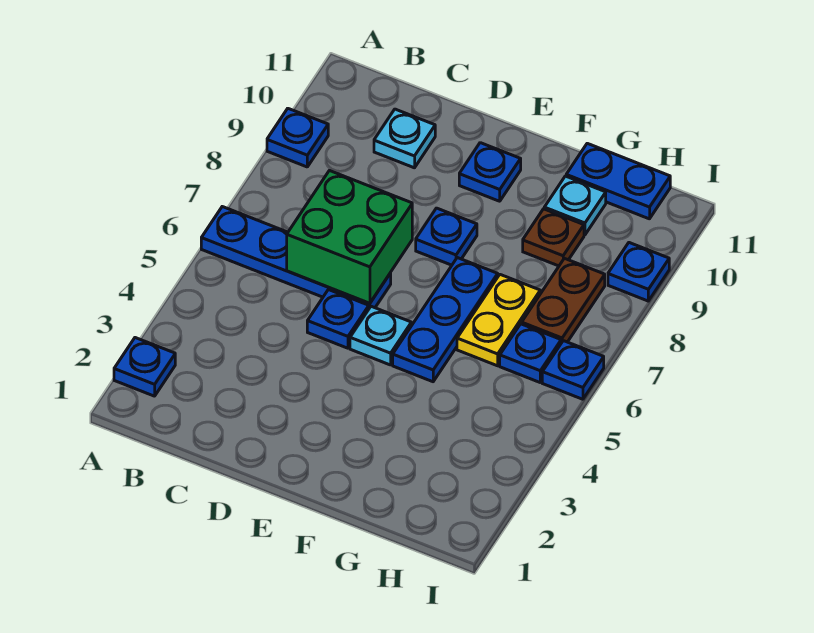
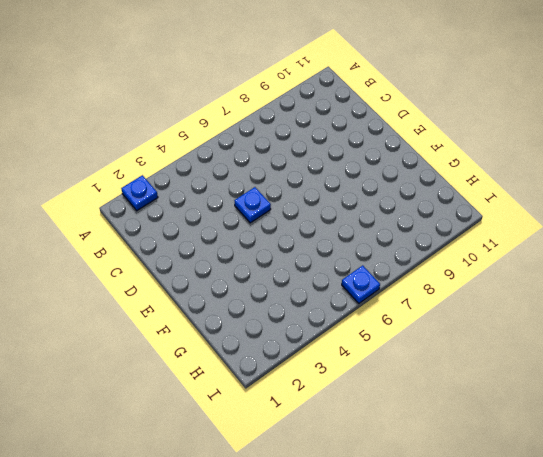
none -> blue plate A6:D6 level 1
none -> blue plate A9 level 1
none -> cyan plate C10 level 1

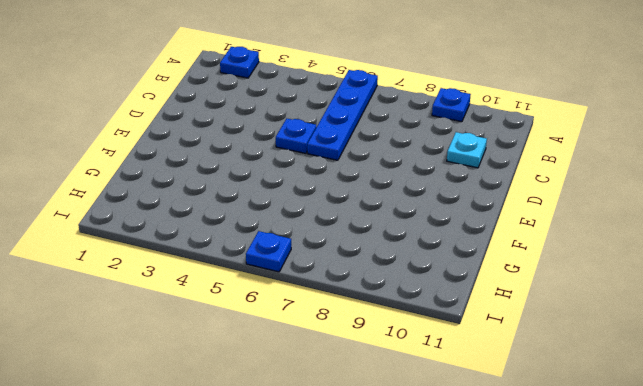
none -> cyan plate E5 level 1
none -> blue plate E8 level 1
none -> blue plate E10 level 1

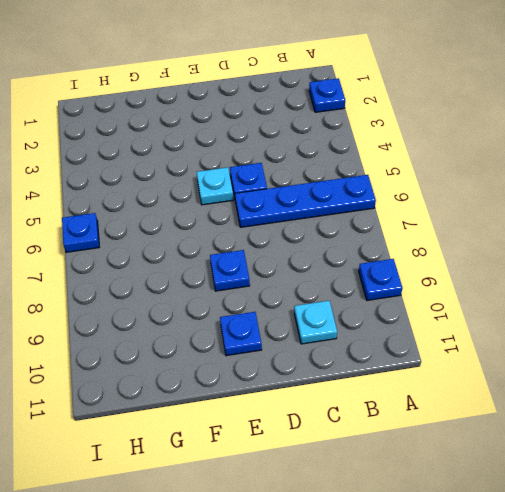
none -> blue plate F5:F7 level 1
none -> yellow plate G6:G7 level 1
none -> brown plate G9 level 1

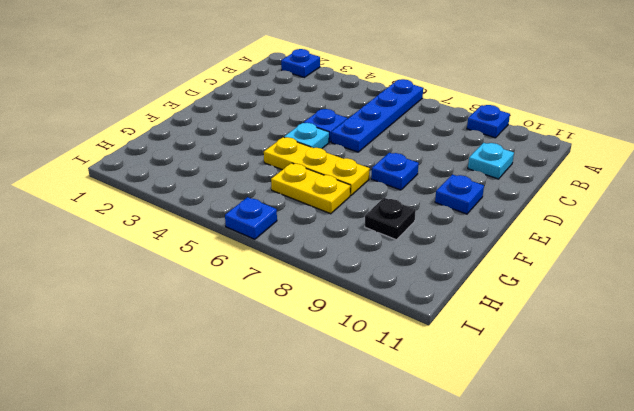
yellow plate F5:F7 level 1 -> blue plate F5:F7 level 1
black plate G9 level 1 -> brown plate G9 level 1
none -> cyan plate G10 level 1
none -> blue plate G11:H11 level 1
none -> blue plate H6 level 1

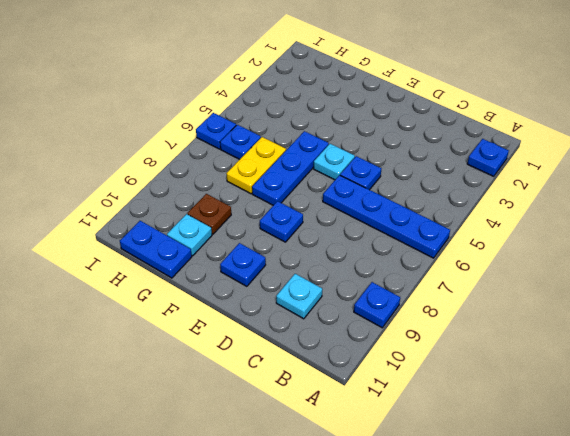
none -> brown plate H7:H8 level 1
none -> blue plate I9 level 1
none -> green brick C6:D7 level 2

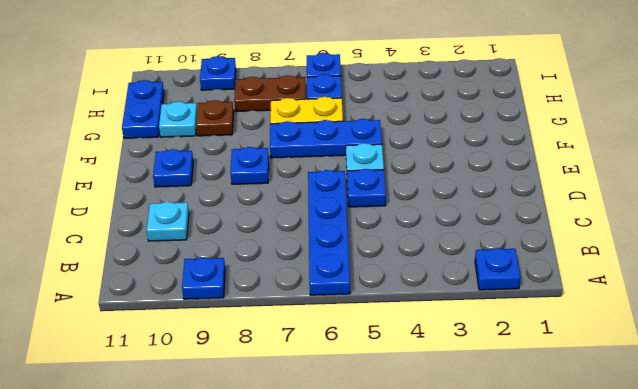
none -> green brick C6:D7 level 2

